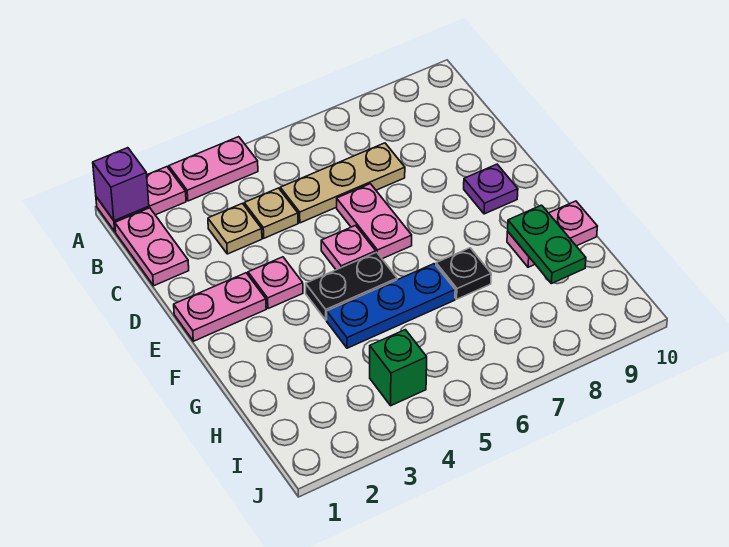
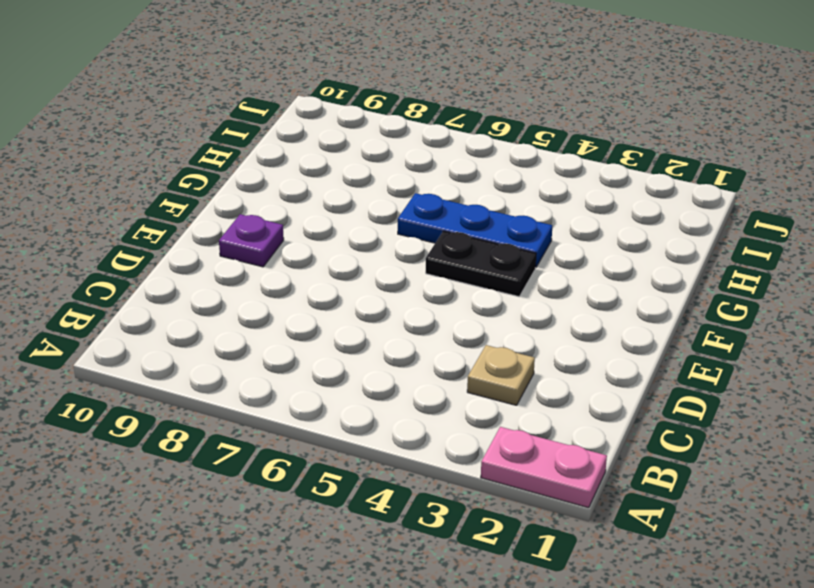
none -> pink plate A3:A4 level 1
none -> pink plate B1:C1 level 1
none -> tan plate C4 level 1

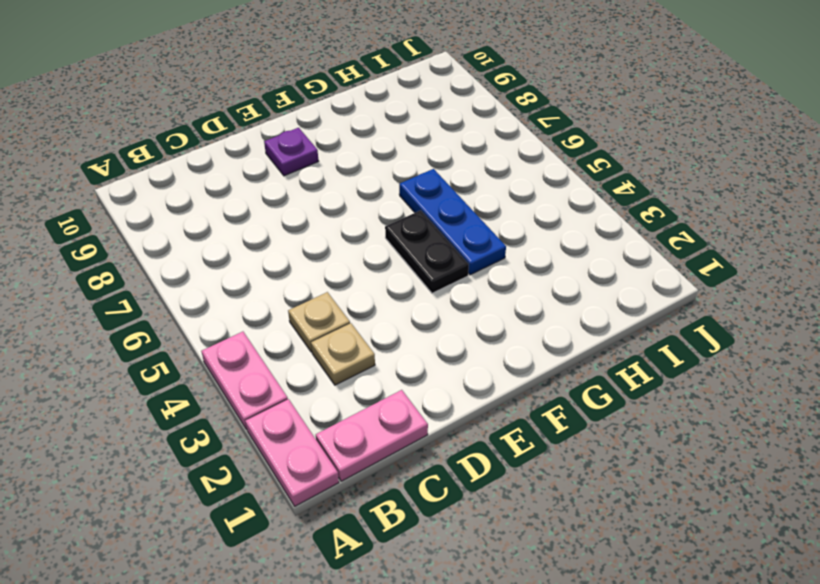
none -> tan plate C5:C7 level 1
none -> pink plate D6:E6 level 1
none -> pink plate E1:E2 level 1

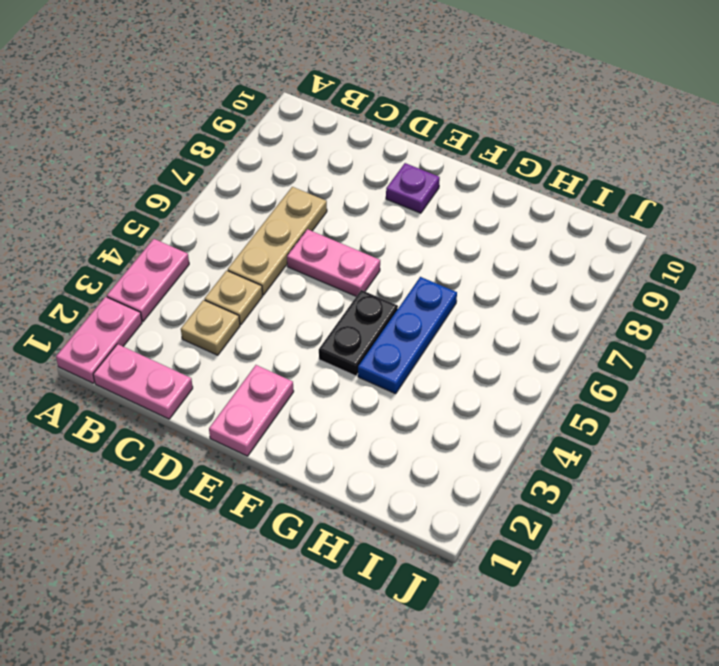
none -> pink plate E3 level 1
none -> pink plate E5 level 1
none -> black plate G7 level 1

